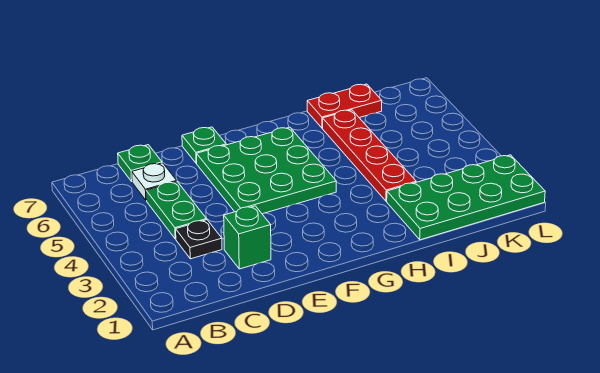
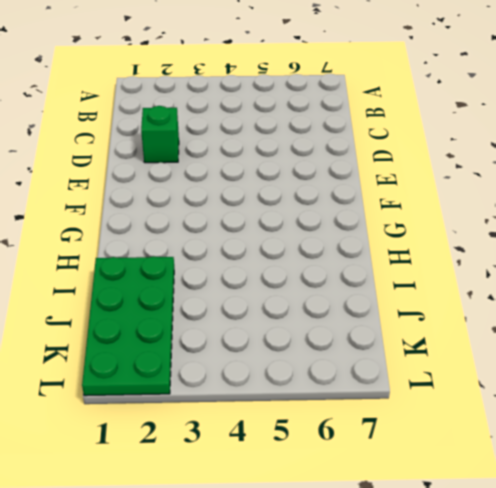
none -> black plate C3 level 1
none -> green plate C4:C5 level 1

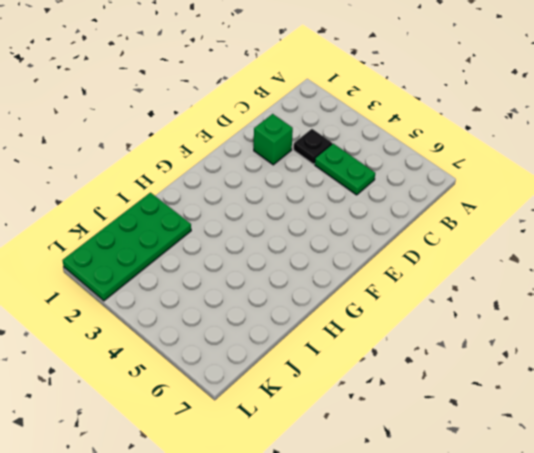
none -> white plate C6 level 1
none -> green plate C7 level 1

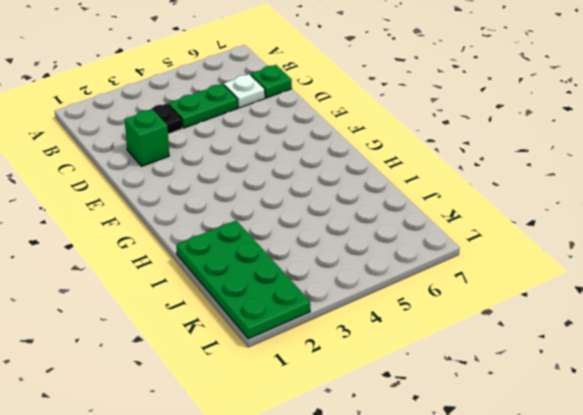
none -> green plate E4:G6 level 1
none -> green plate E7 level 1

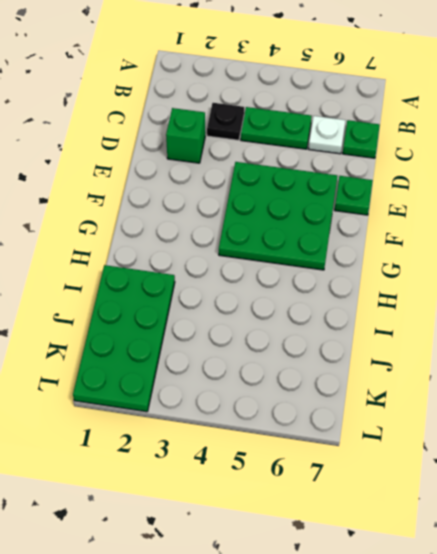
none -> red plate I3:I6 level 1
none -> red plate I7:J7 level 1

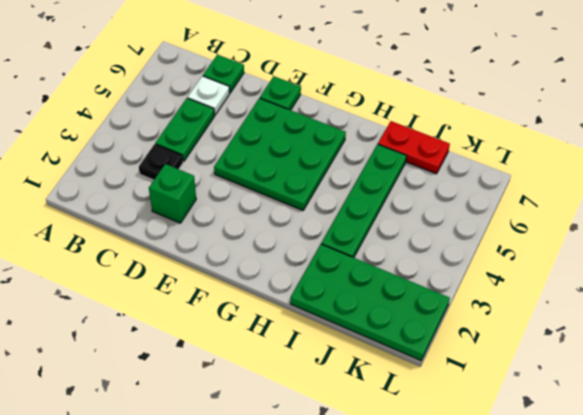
green plate I3:I6 level 1 -> red plate I3:I6 level 1

